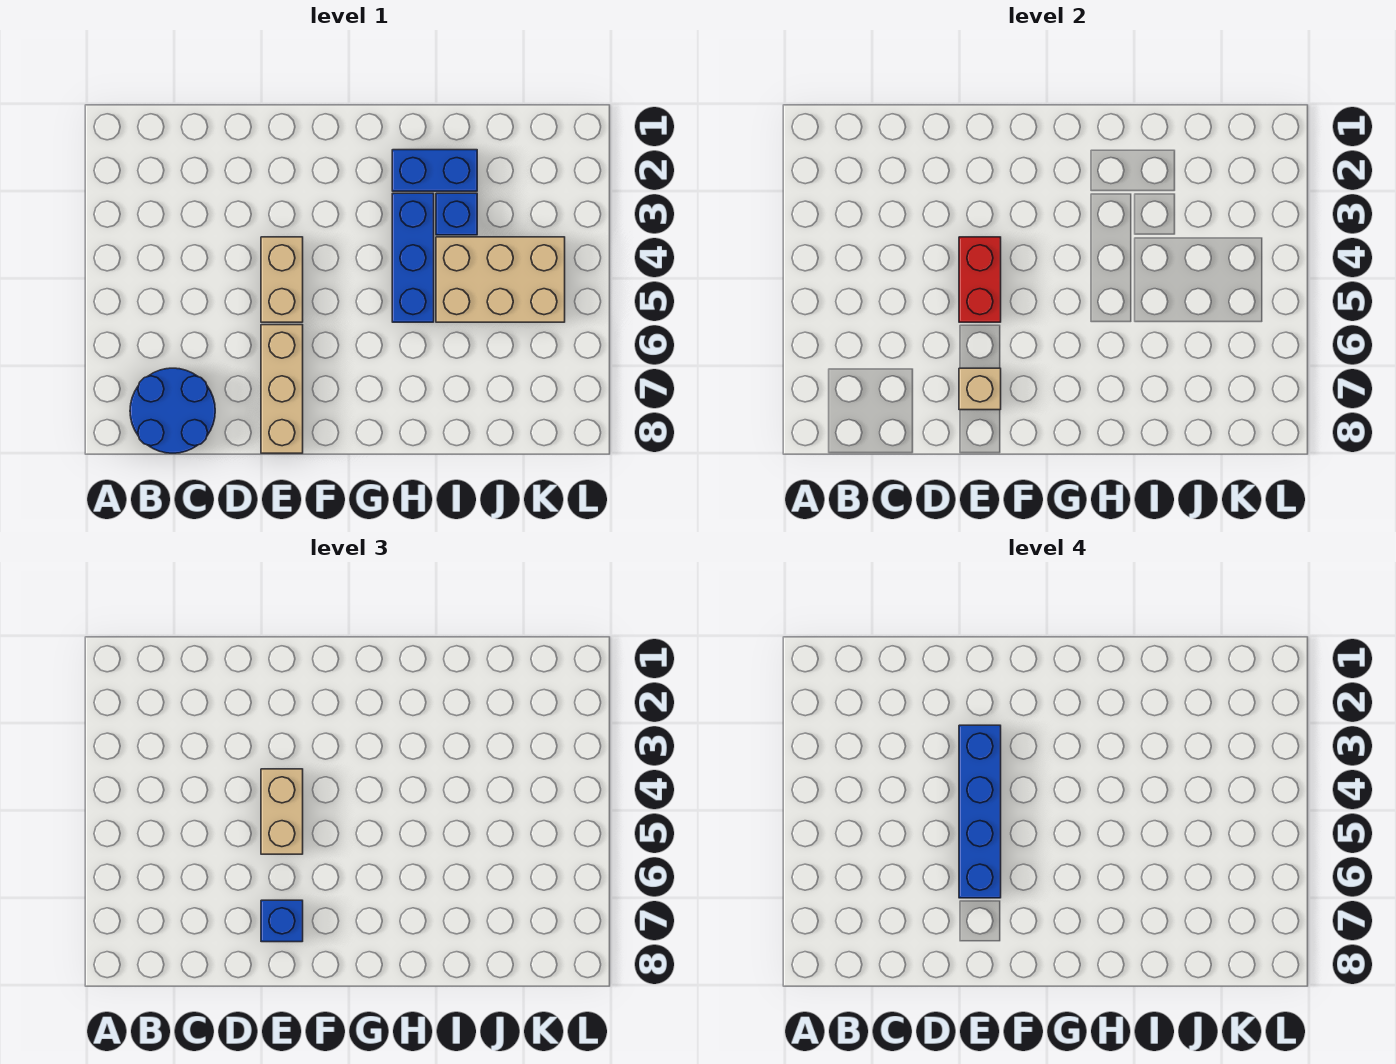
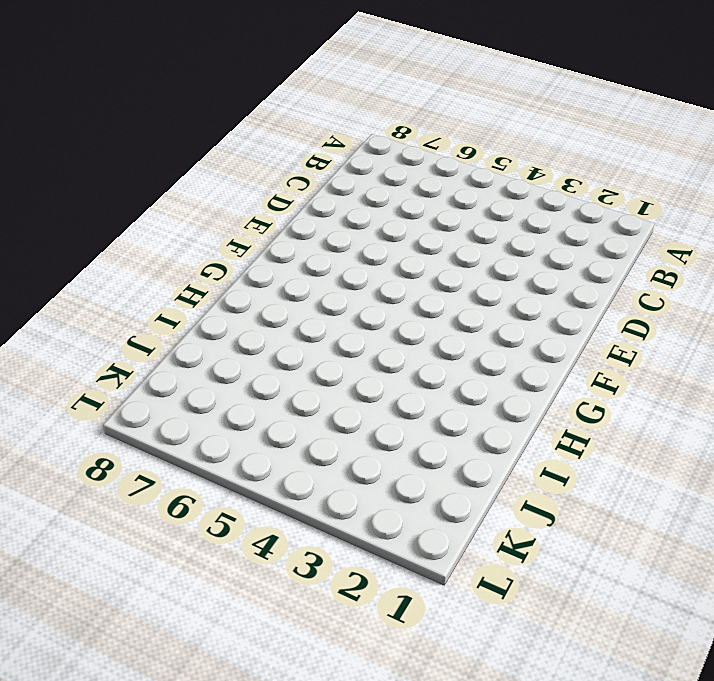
none -> blue round brick B7:C8 level 1
none -> tan brick E4:E5 level 1
none -> tan brick E6:E8 level 1

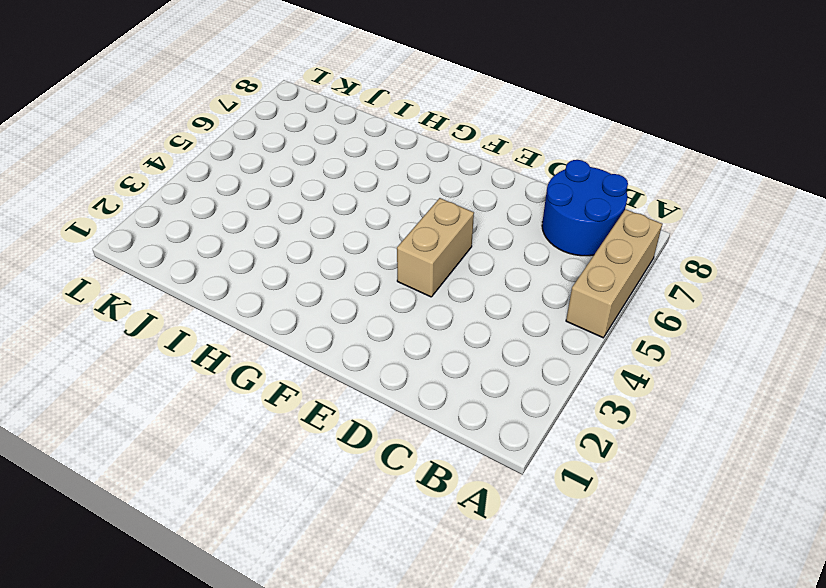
tan brick A5:A7 level 1 -> tan brick E6:E8 level 1
none -> blue brick H2:I2 level 1
none -> blue brick H3:H5 level 1
none -> blue brick I3 level 1

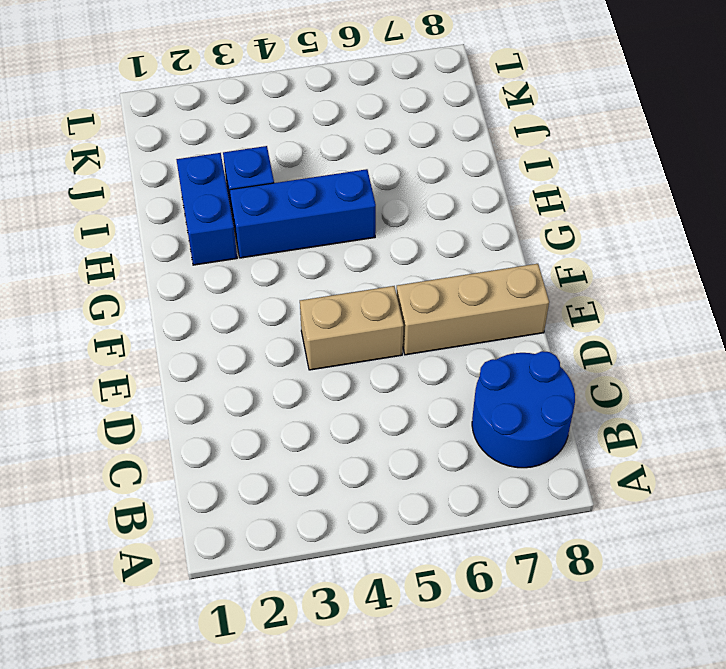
none -> tan brick I4:K5 level 1
none -> red brick E4:E5 level 2
none -> tan brick E7 level 2

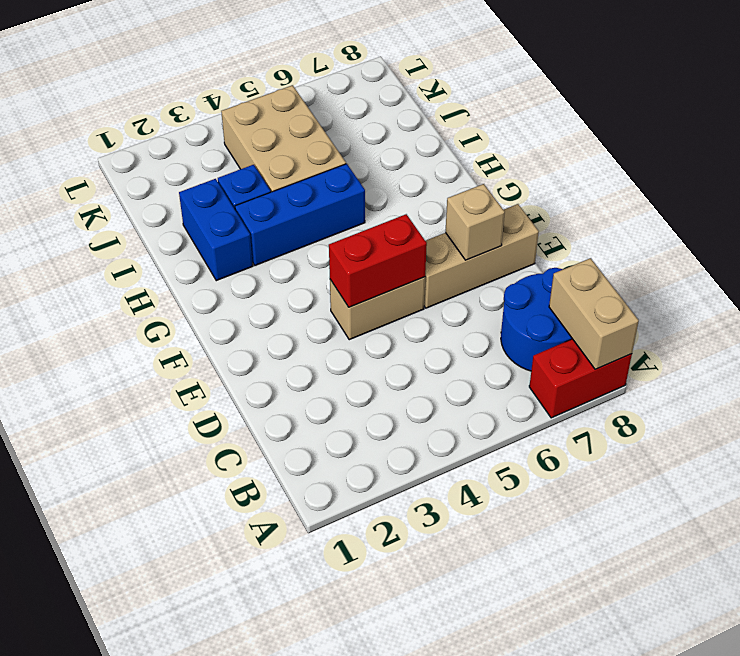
red brick A7:A8 level 1 -> none
tan brick A8:B8 level 2 -> tan brick E4:E5 level 3
none -> blue brick E7 level 3
none -> blue brick E3:E6 level 4

